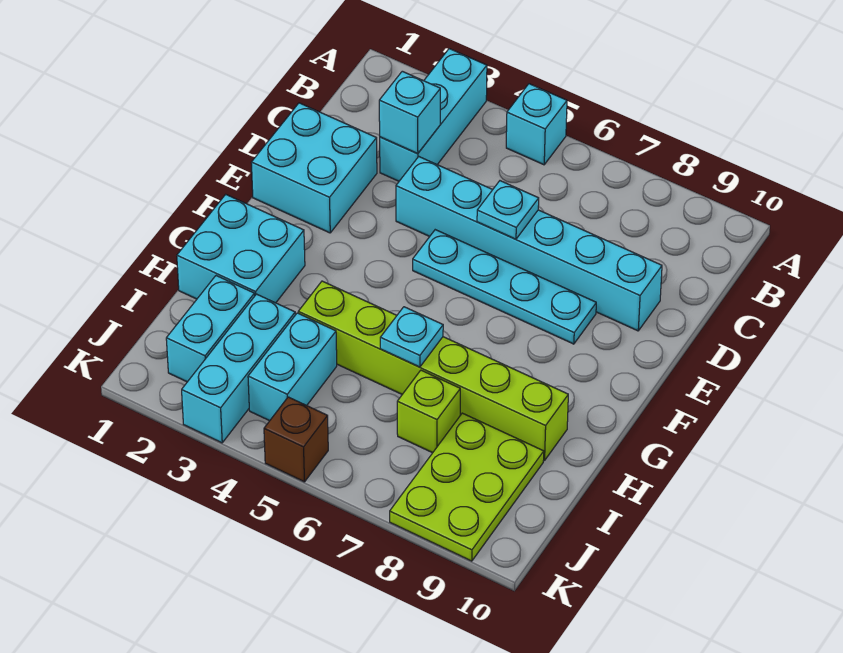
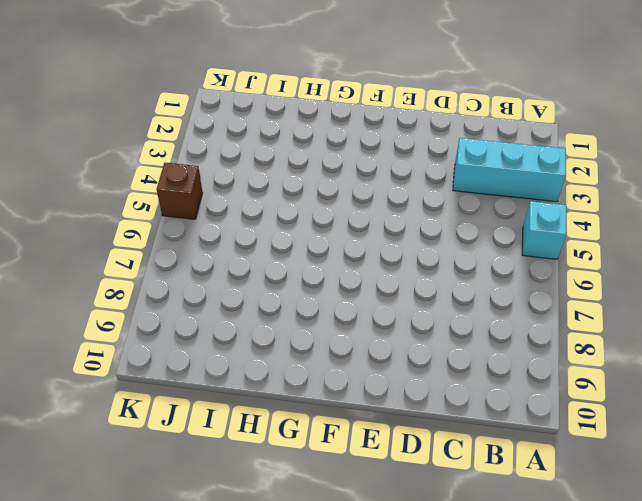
none -> cyan brick D1:E2 level 1
none -> cyan brick D4:D9 level 1
none -> cyan plate E5:E8 level 1

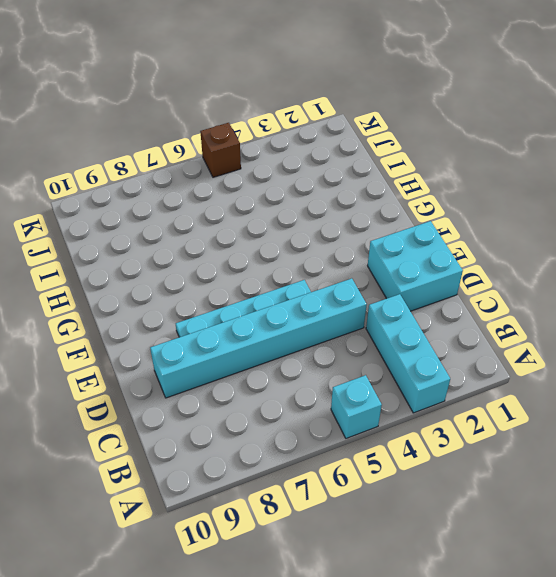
none -> cyan brick G1:H2 level 1
none -> lime brick H4:H9 level 1
none -> cyan brick I2:J2 level 1

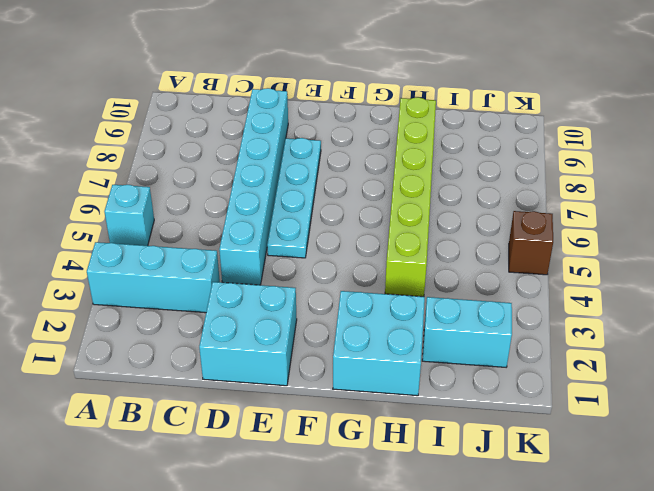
none -> cyan brick I3:K3 level 1
none -> cyan brick I4:J4 level 1
none -> lime brick I7 level 1

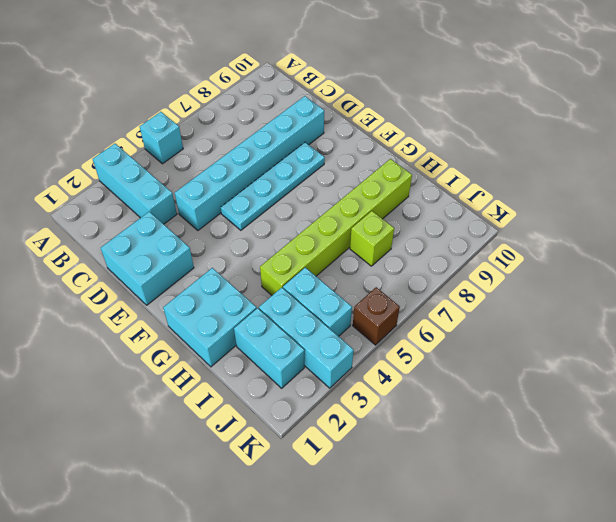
none -> lime plate I8:K9 level 1
none -> cyan brick C3 level 2
none -> cyan plate D6 level 2

